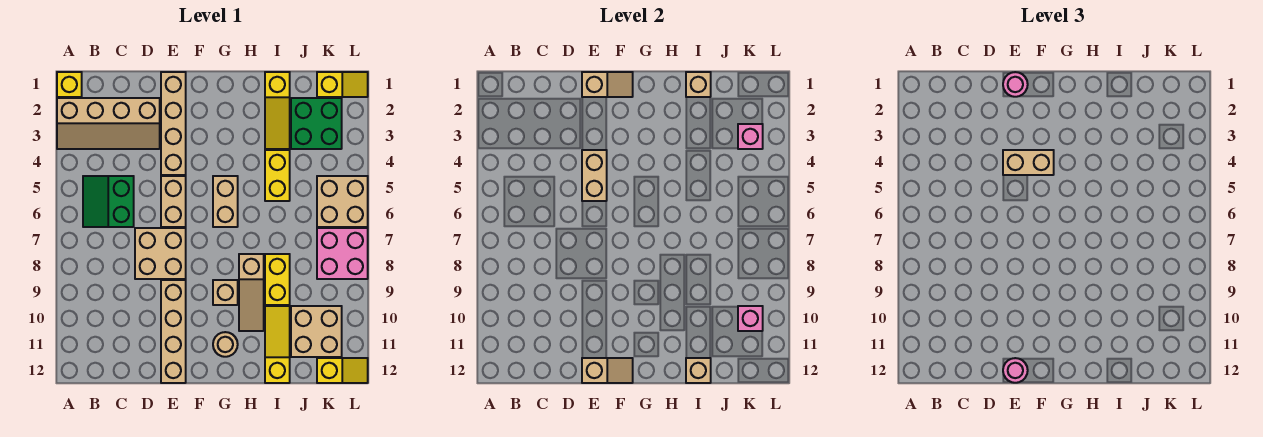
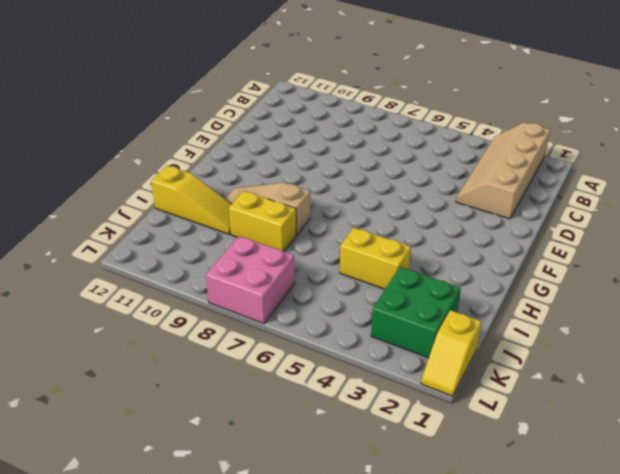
none -> yellow brick A1 level 1
none -> green slope B5:C6 level 1 top C
none -> tan brick D7:E8 level 1
none -> tan brick E1:E4 level 1

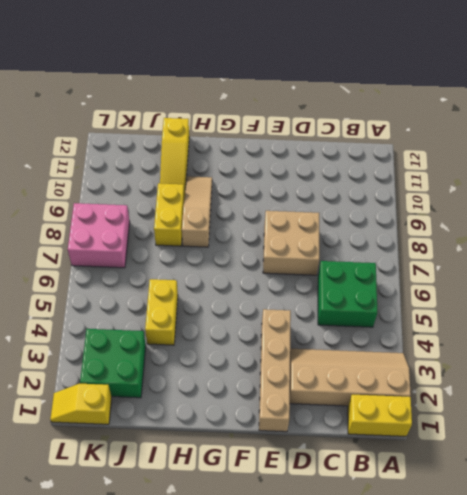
yellow brick A1:B1 level 1 -> yellow brick A1 level 1
green brick B5:C6 level 1 -> green slope B5:C6 level 1 top C
none -> tan brick E5:E6 level 1
none -> tan brick E9:E12 level 1
none -> tan brick G5:G6 level 1
none -> tan brick G9 level 1

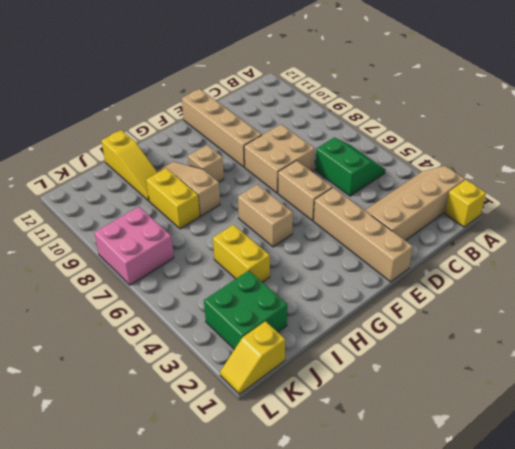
none -> tan round brick G11 level 1
none -> yellow slope I1:I3 level 1 top 1
none -> tan brick J10:K11 level 1
none -> tan brick K5:L6 level 1

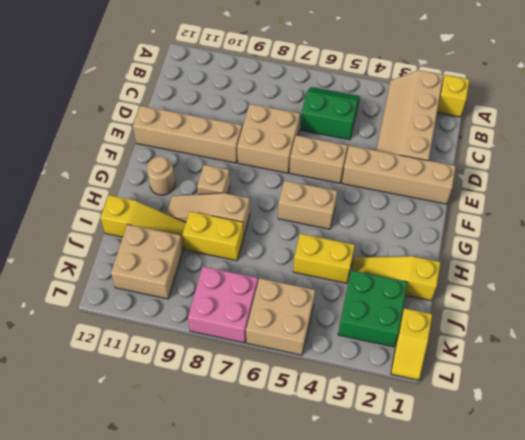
none -> yellow slope K12:L12 level 1 top K
none -> tan slope E1:F1 level 2 top E
none -> tan brick E4:E5 level 2
none -> tan slope E12:F12 level 2 top E

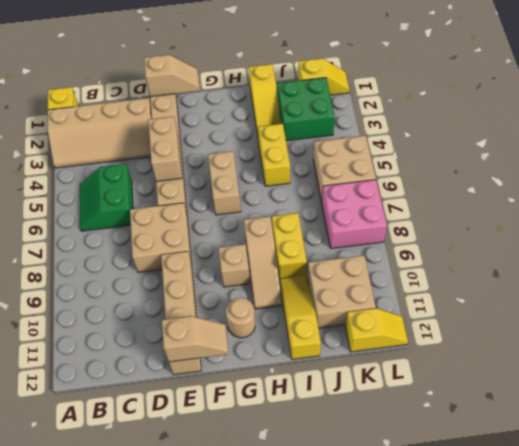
none -> tan brick I1 level 2
none -> tan brick I12 level 2
none -> pink brick K3 level 2
none -> pink brick K10 level 2

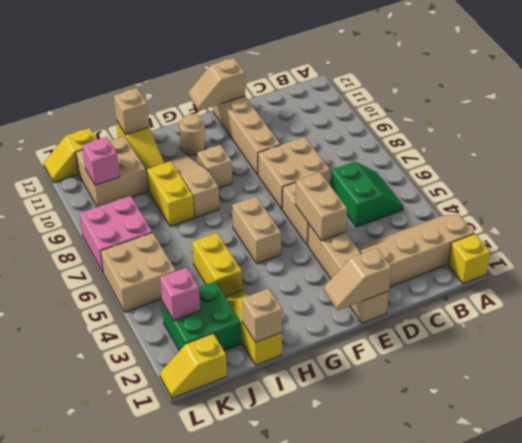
none -> pink round brick E1 level 3
none -> tan brick E4:F4 level 3
none -> pink round brick E12 level 3

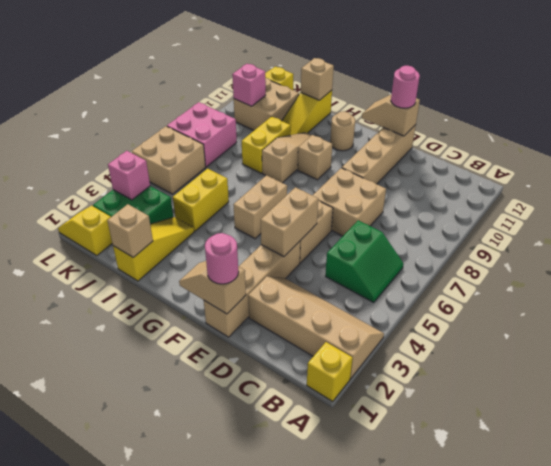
none -> tan brick E4:F4 level 3

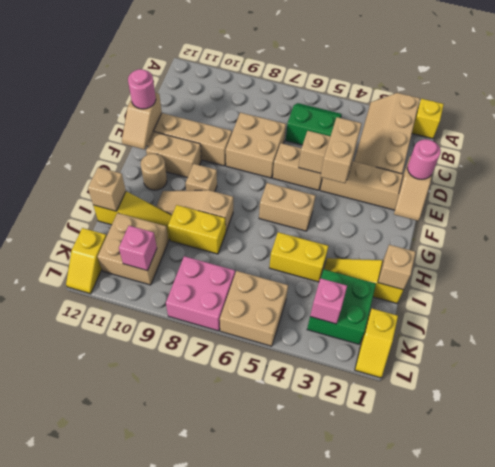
tan brick F10:F11 level 1 -> none

